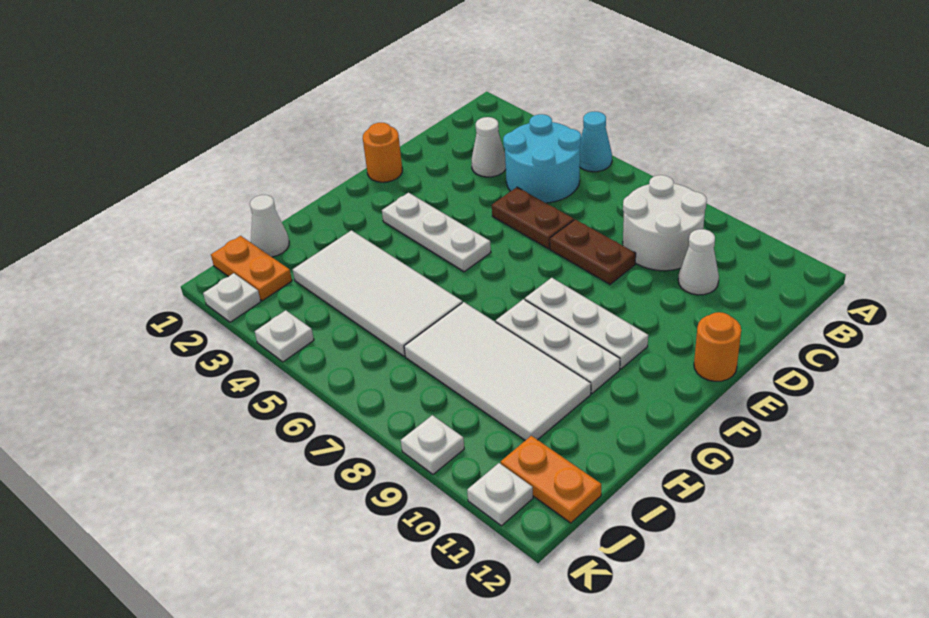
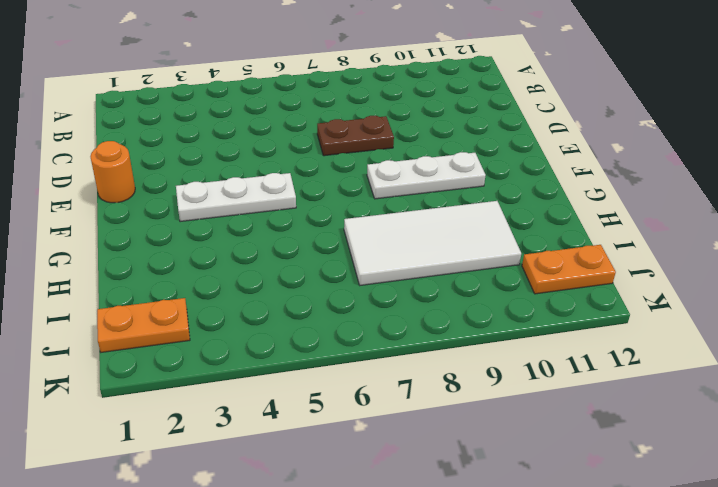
none -> cyan cone A5 level 1
none -> cyan round brick B4:C5 level 1
none -> white round brick B8:C9 level 1

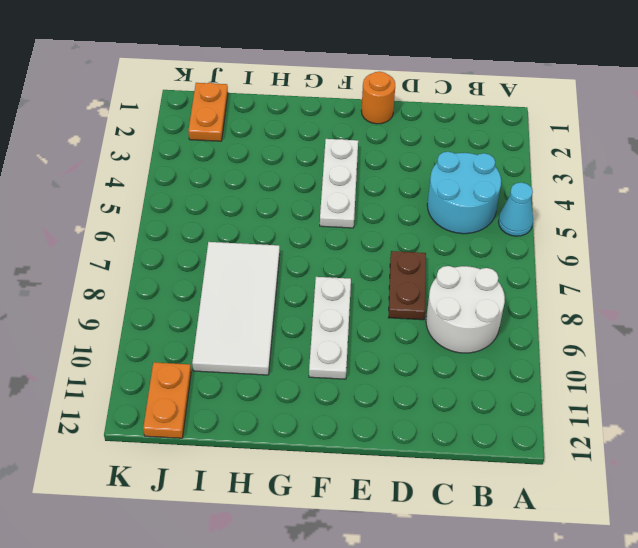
none -> white cone C3 level 1
none -> white cone C10 level 1
none -> brown plate D5:D6 level 1

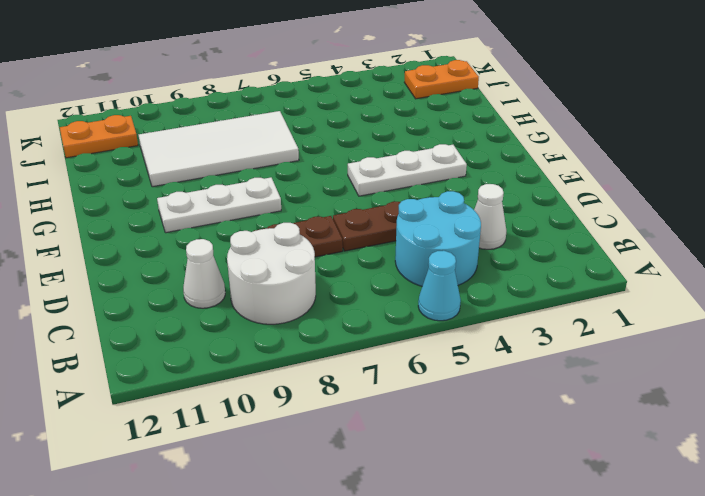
none -> orange round brick E1 level 1
none -> orange round brick E12 level 1
none -> white plate G8:G10 level 1

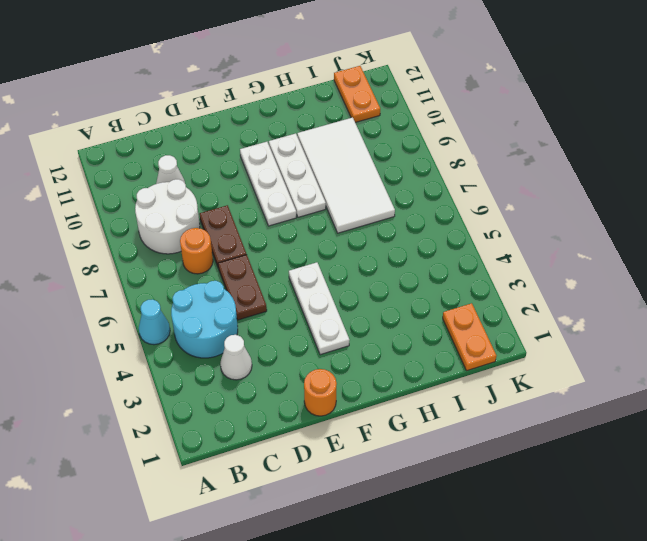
orange round brick C7 level 1 -> orange round brick E12 level 1
none -> white tile H3:I6 level 1
none -> white cone I1 level 1
none -> white plate K2 level 1

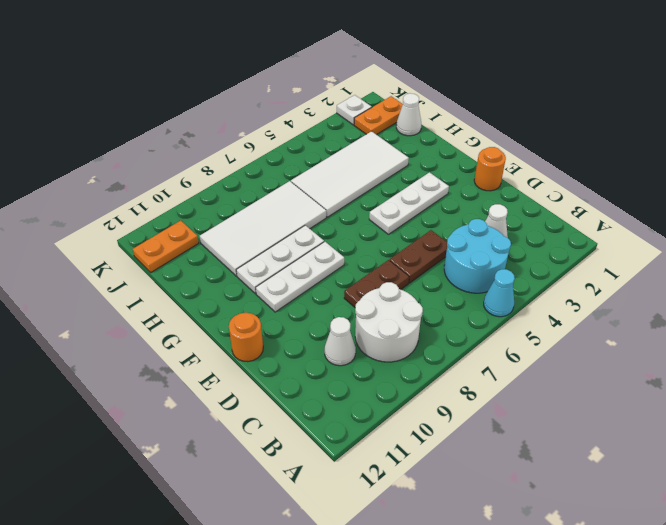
none -> white plate K4 level 1
none -> white plate K9 level 1
none -> white plate K11 level 1

